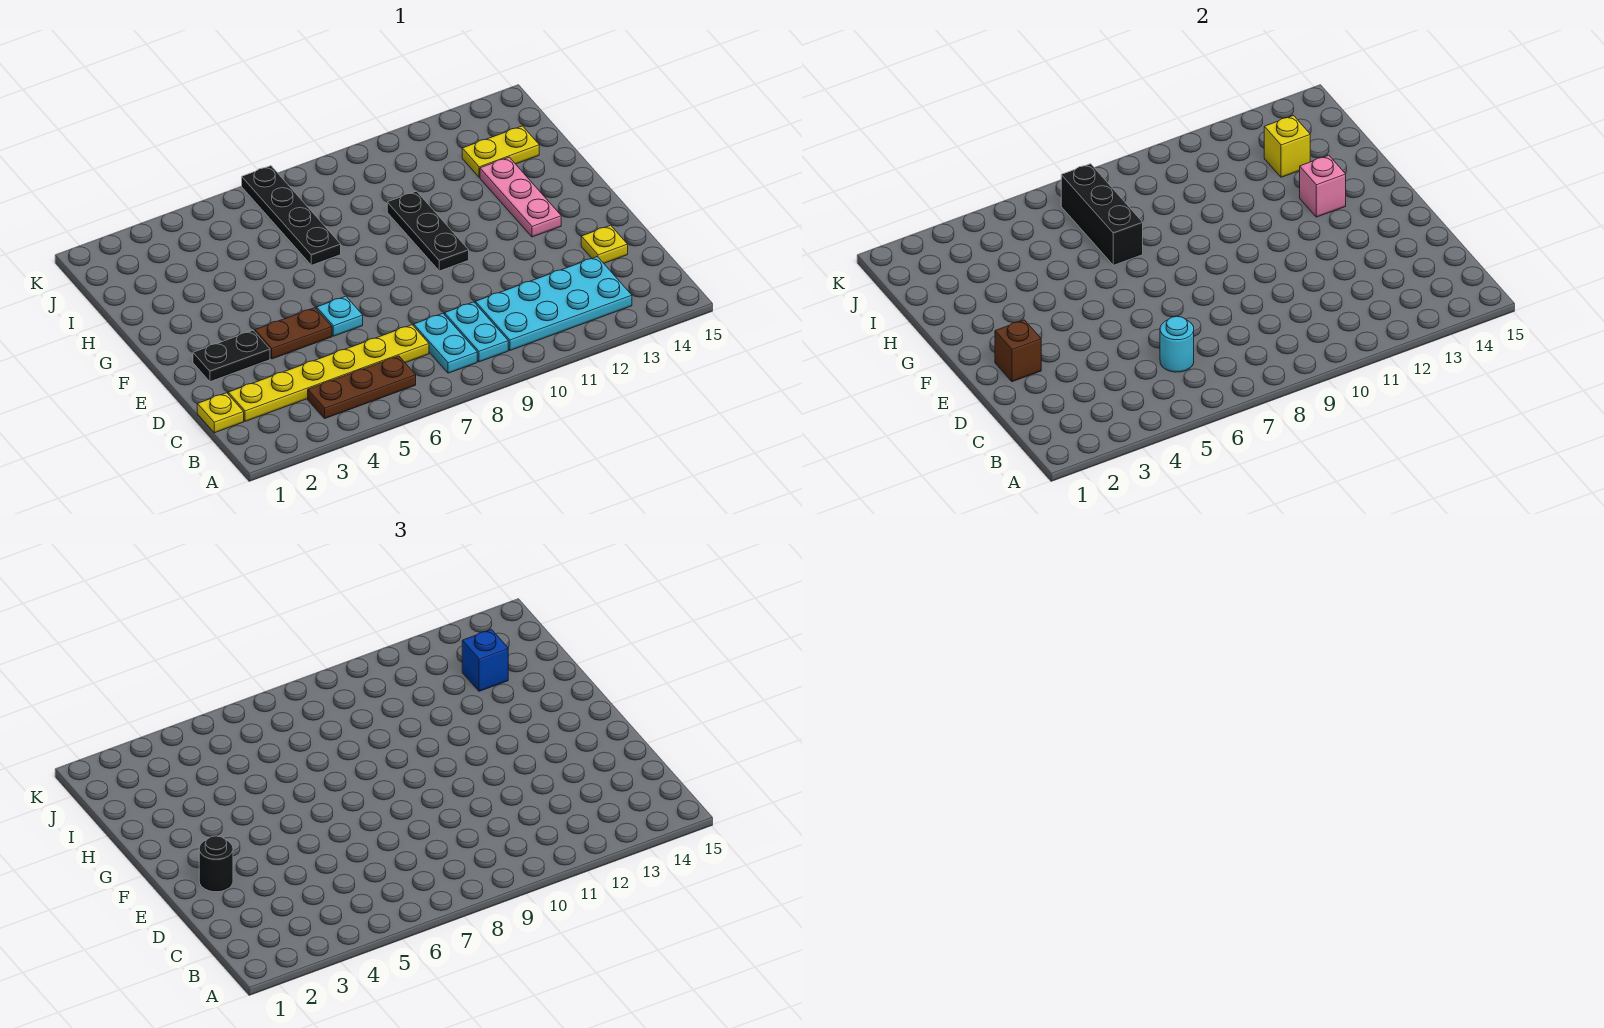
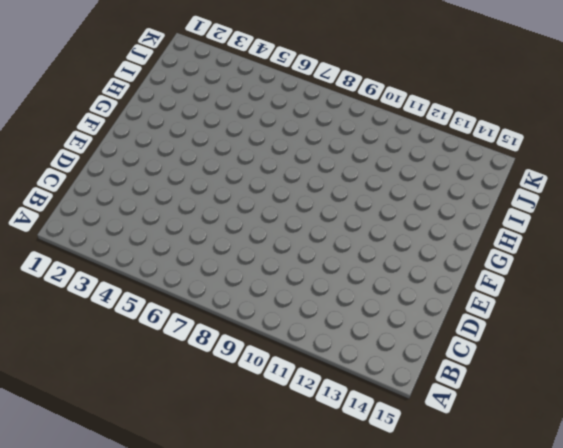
none -> brown plate B4:B6 level 1
none -> cyan plate B8:C8 level 1
none -> cyan plate B9:C9 level 1

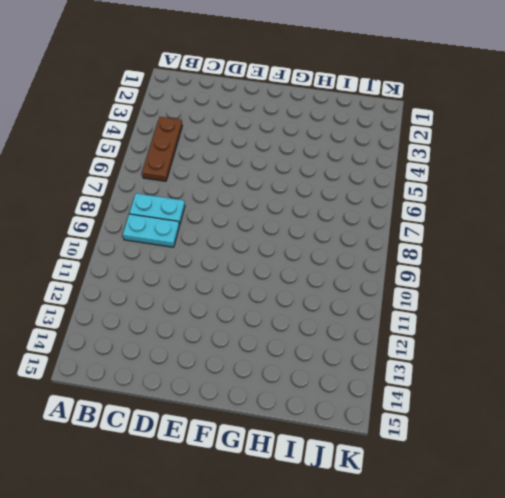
none -> cyan plate B10:C13 level 1
none -> yellow plate C1 level 1
none -> yellow plate C2:C7 level 1

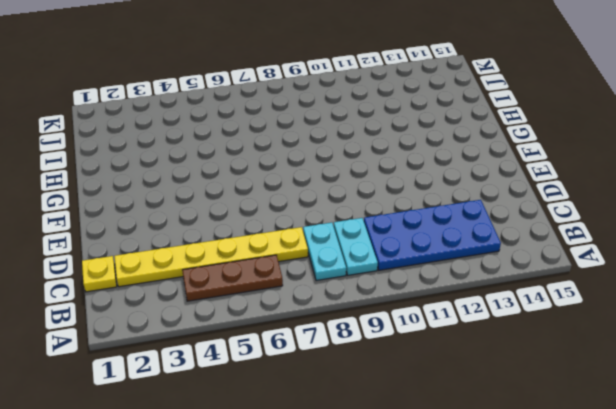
blue plate B10:C13 level 1 -> cyan plate B10:C13 level 1
none -> yellow plate D14 level 1
none -> black plate E2:E3 level 1
none -> brown plate E4:E5 level 1

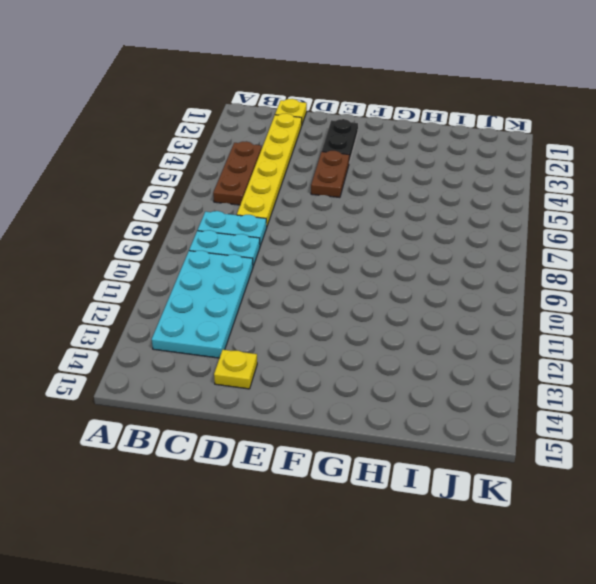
none -> cyan plate E6 level 1
none -> black plate F10:H10 level 1
none -> pink plate F13:H13 level 1

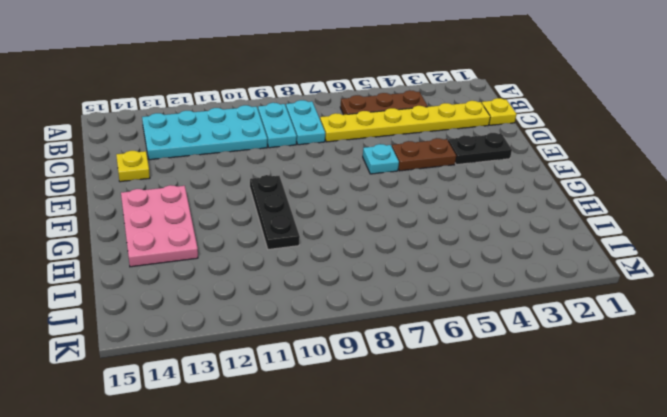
pink plate F13:H14 level 1 -> pink plate F13:H13 level 1
none -> black plate H7:K7 level 1
none -> yellow plate I13:I14 level 1
none -> cyan round brick C6 level 2

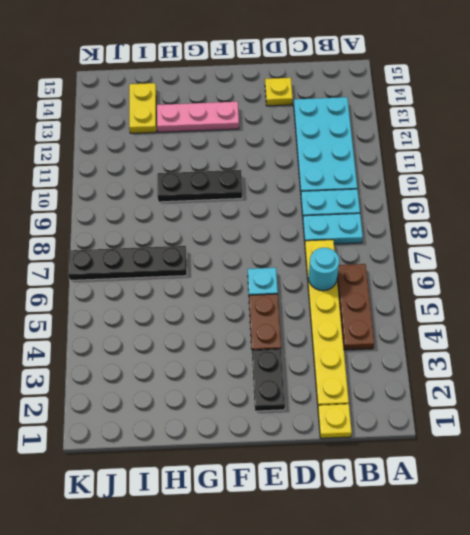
none -> brown brick E2 level 2
none -> pink brick G13 level 2
none -> black brick H7:J7 level 2

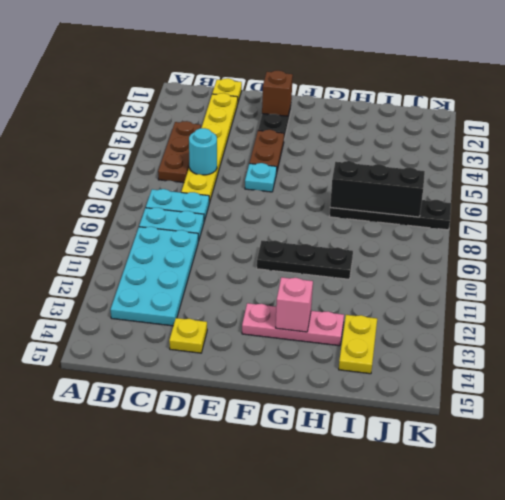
none -> yellow brick I13 level 2
none -> black round brick E2 level 3
none -> blue brick I13 level 3

